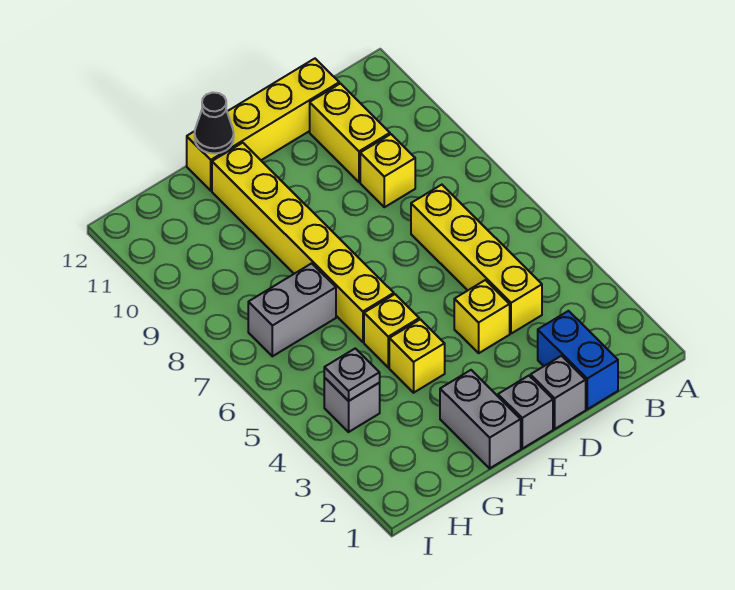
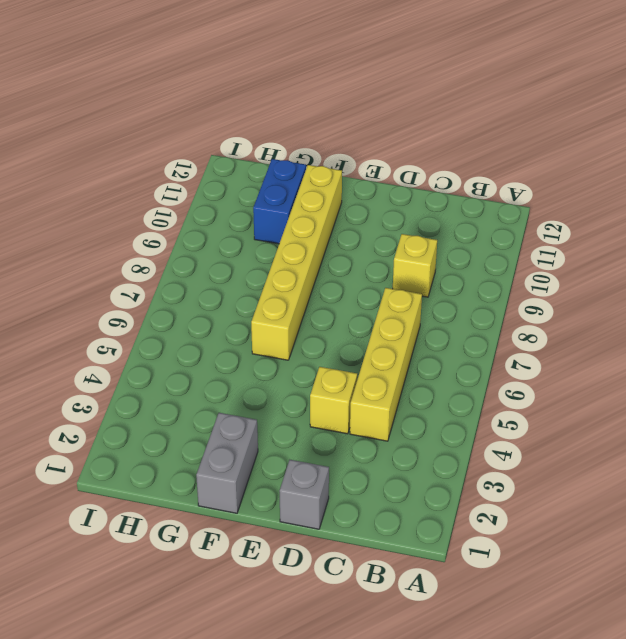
blue brick G10:G11 level 1 -> blue brick C1:C2 level 1
none -> yellow brick C10:C11 level 1
none -> yellow brick C12:F12 level 1
none -> grey brick E1 level 1

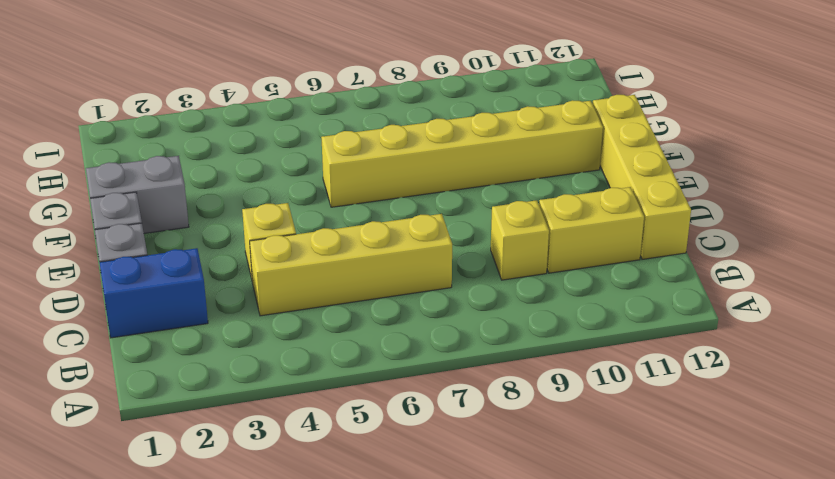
none -> yellow brick F4 level 1
none -> yellow brick F5 level 1
none -> grey brick G7:H7 level 1

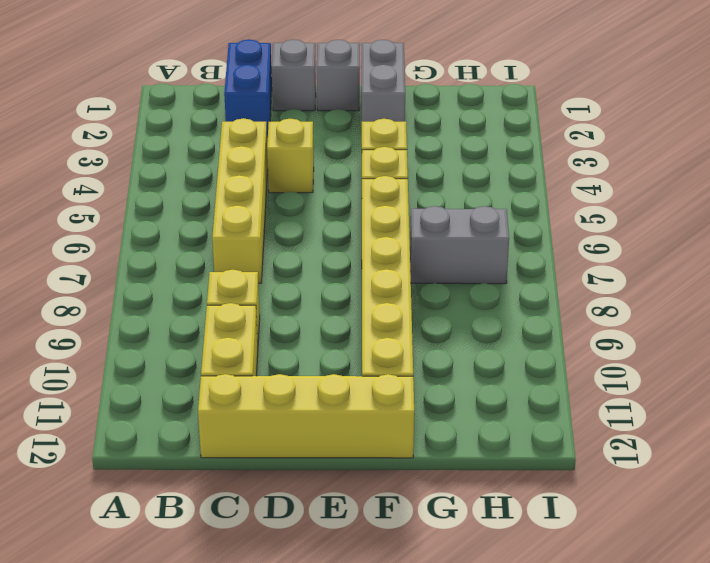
none -> grey brick H4 level 1
none -> black cone F12 level 2
none -> grey plate H4 level 2

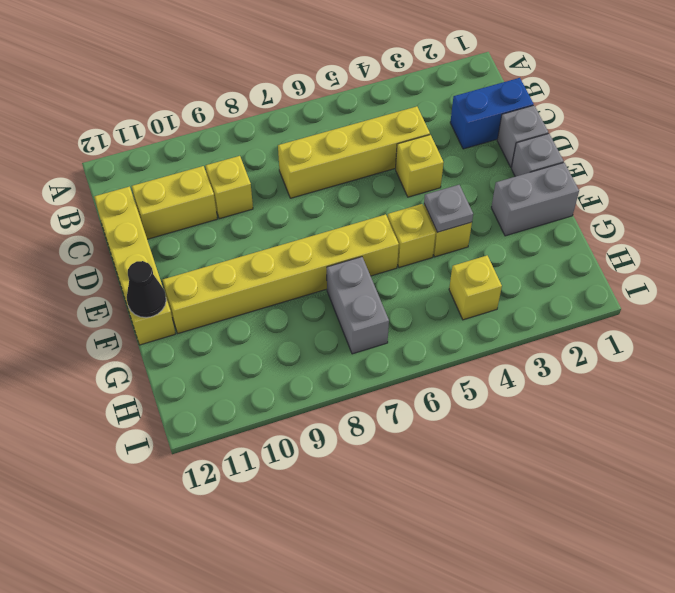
grey plate F4 level 2 -> grey plate H4 level 2
yellow brick H4 level 1 -> grey brick H4 level 1

